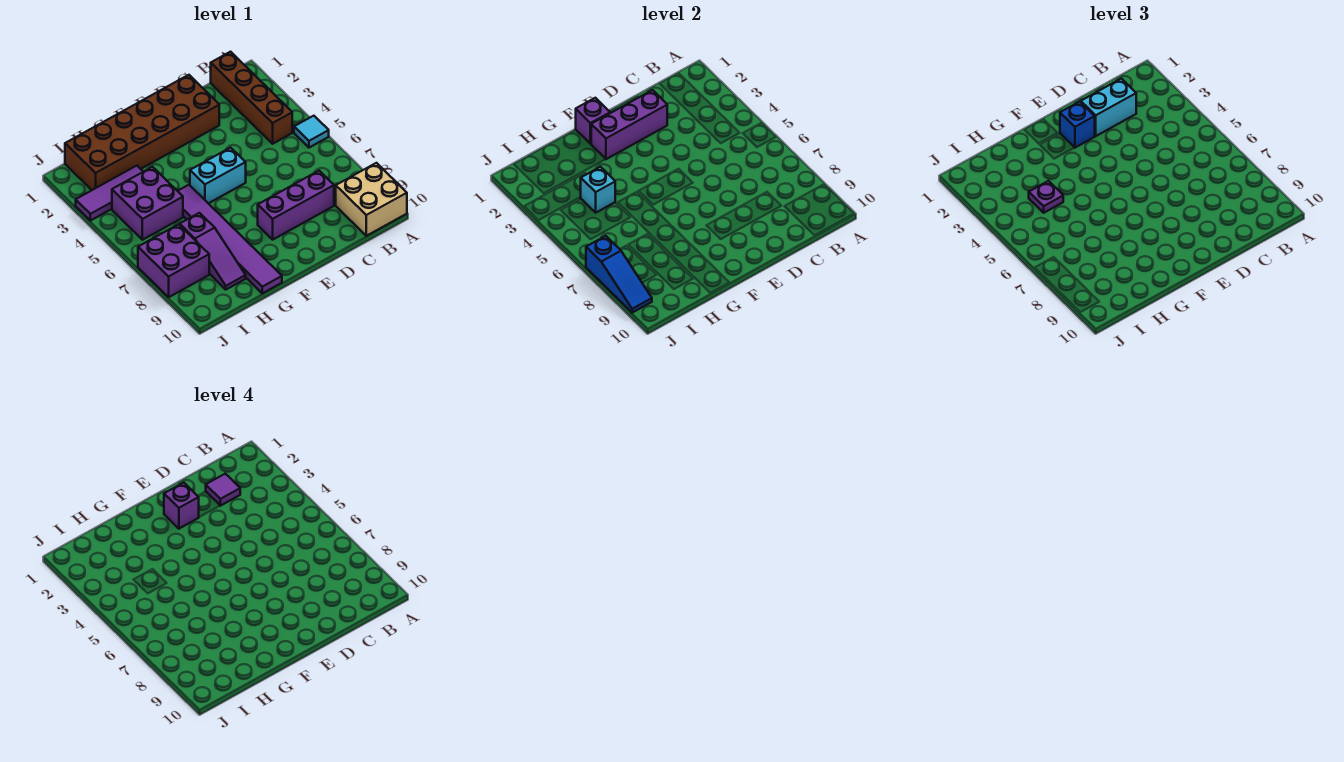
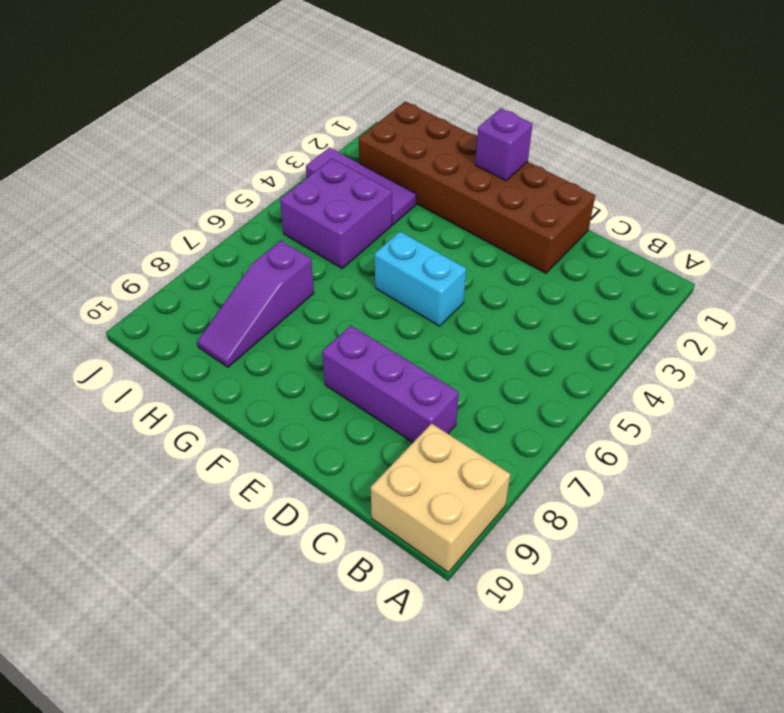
none -> cyan tile A5 level 1
none -> brown brick B1:B4 level 1
none -> purple tile G5:G10 level 1

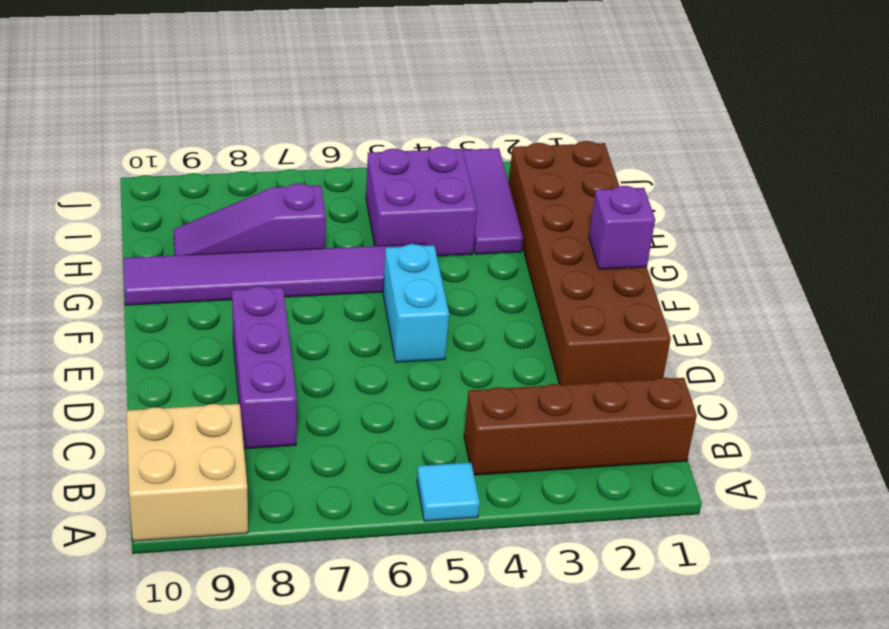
none -> purple brick I7:J8 level 1
none -> purple brick D2:F2 level 2
none -> cyan brick H4 level 2

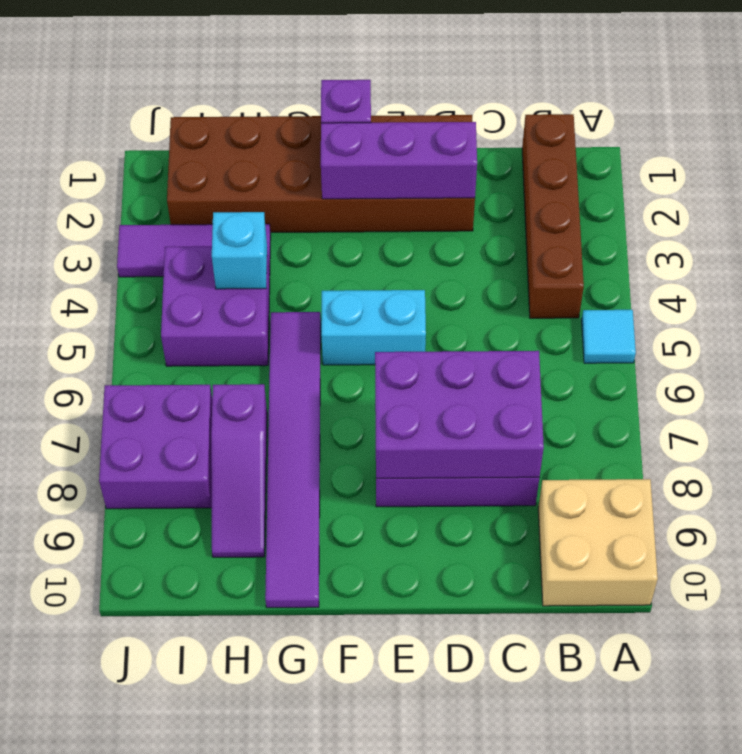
purple brick C7:E8 level 2 -> none
none -> blue slope J7:J9 level 2 top 7
none -> cyan brick C2:D2 level 3
none -> blue brick E2 level 3

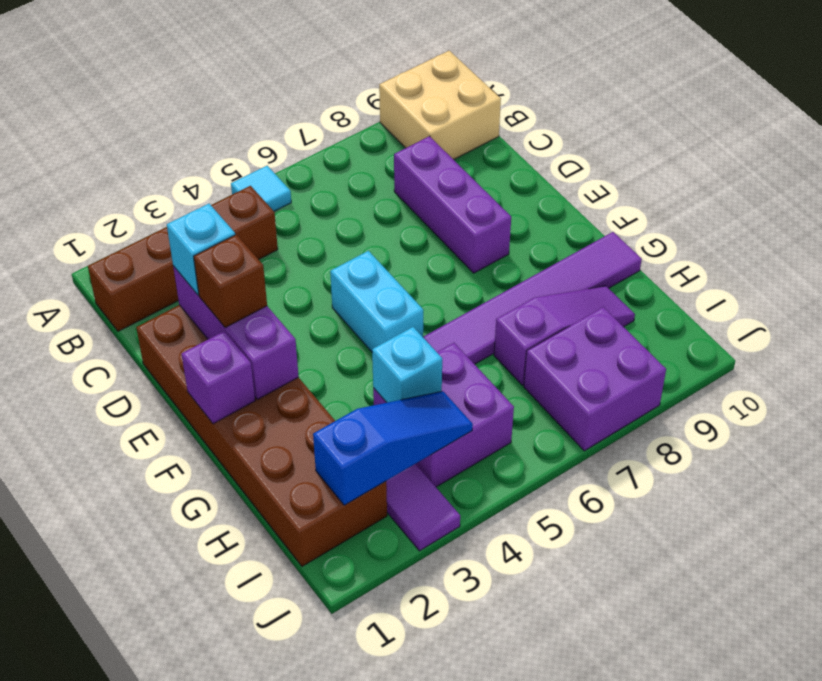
cyan brick D2 level 3 -> cyan brick C2:D2 level 3
brown brick E2 level 3 -> blue brick E2 level 3
blue slope I2:I4 level 2 top 2 -> blue slope J7:J9 level 2 top 7
none -> purple plate H4 level 3
none -> purple tile C2 level 4
none -> purple brick E2 level 4

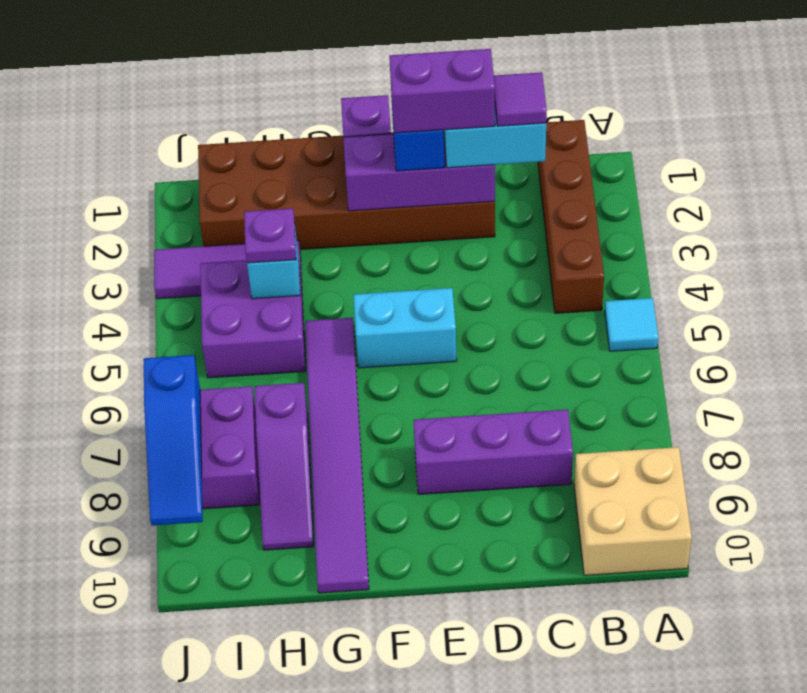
purple brick D2:E2 level 4 -> purple brick E2 level 4

